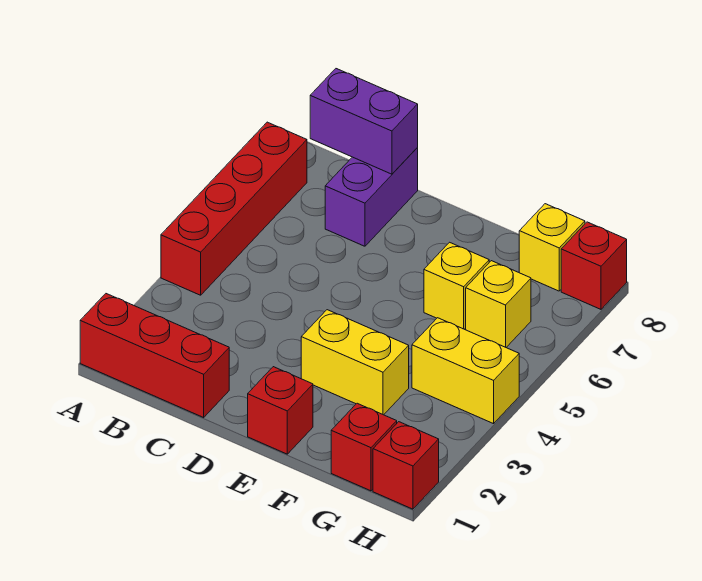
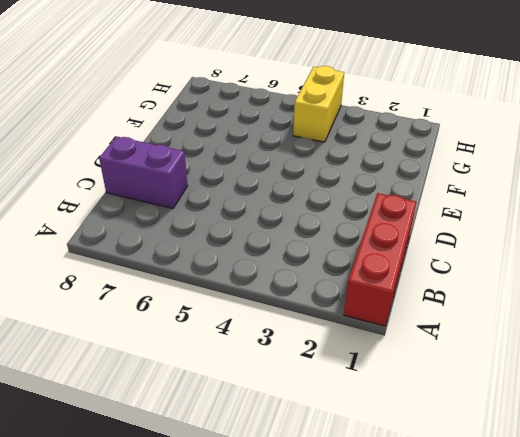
none -> red brick A4:A7 level 1
none -> red brick E1 level 1
none -> yellow brick E3:F3 level 1

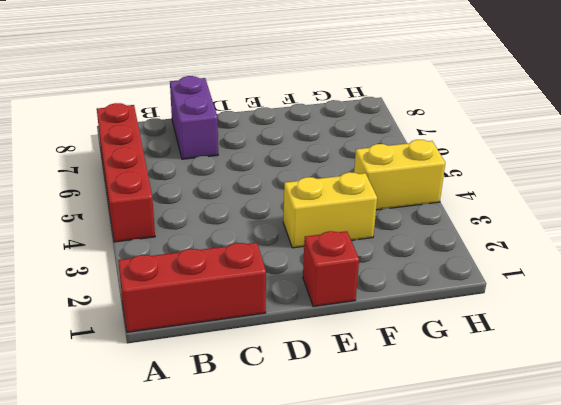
none -> yellow brick F6 level 1
none -> red brick G1 level 1
none -> yellow brick G6 level 1

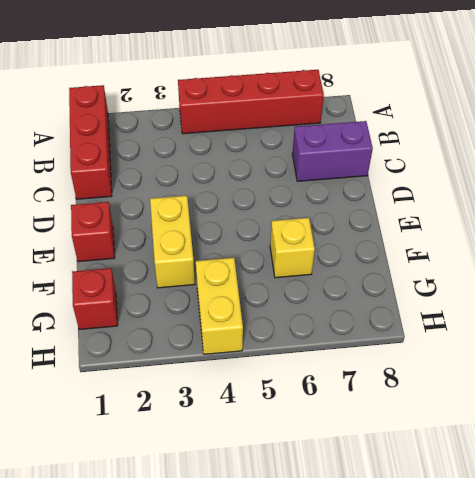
none -> yellow brick G6 level 1
none -> yellow brick G8 level 1
none -> red brick H1 level 1

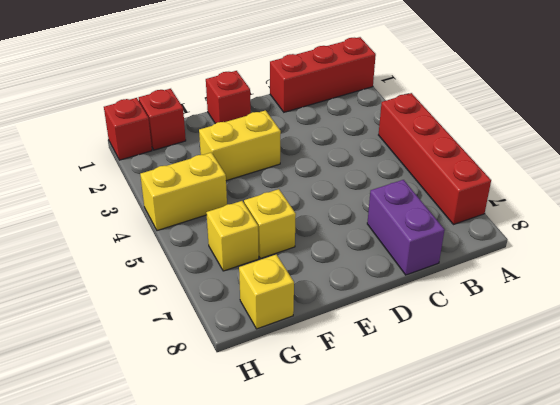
none -> red brick H8 level 1
none -> purple brick B8:C8 level 2

